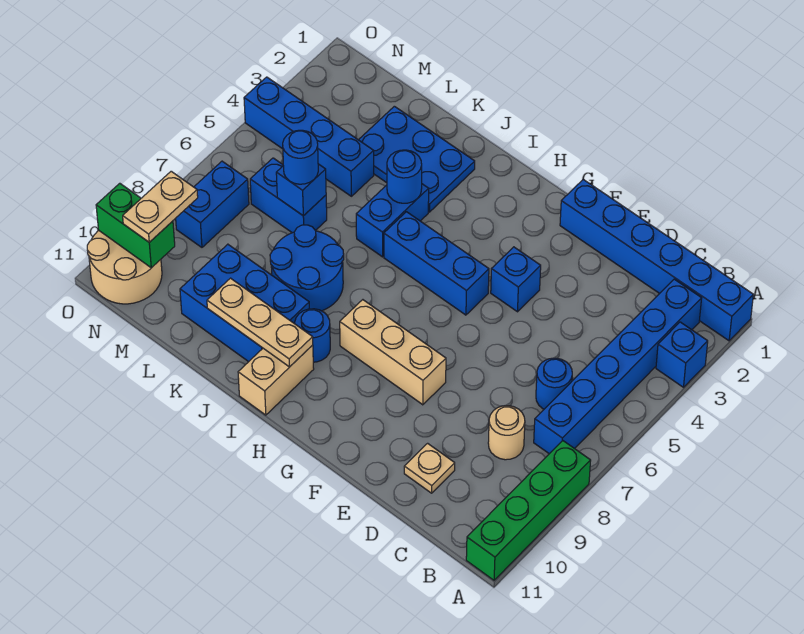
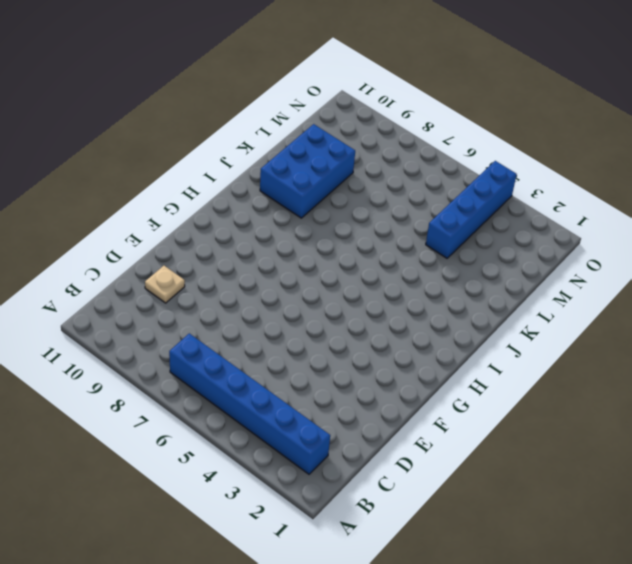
none -> blue brick A1:F1 level 1
none -> blue brick A3 level 1
none -> green brick A8:A11 level 1

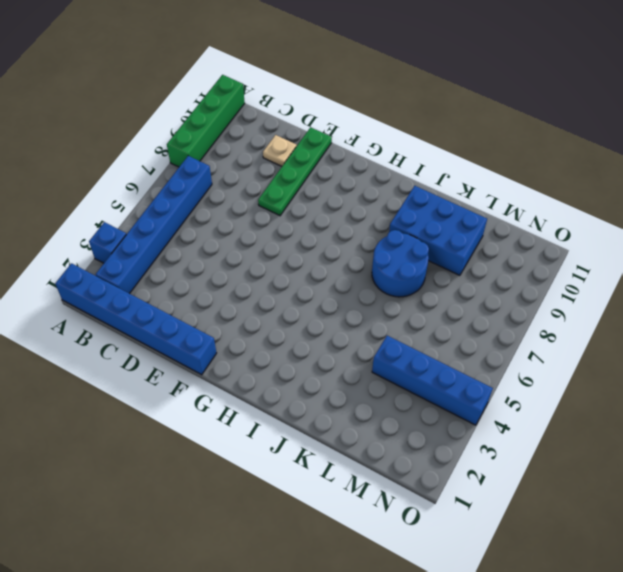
green plate E8:E11 level 1 -> none
none -> blue round brick C6 level 1
none -> tan round brick C8 level 1
none -> blue brick F4 level 1

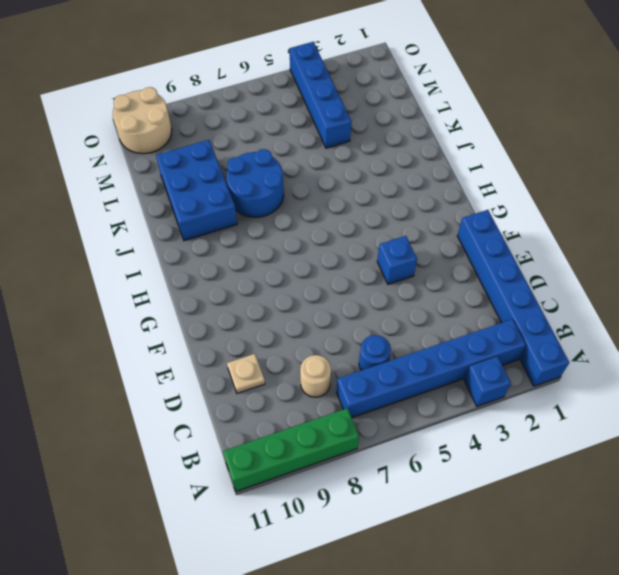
none -> tan brick F8:H8 level 1
none -> blue brick G5:I5 level 1
none -> blue round brick I9 level 1

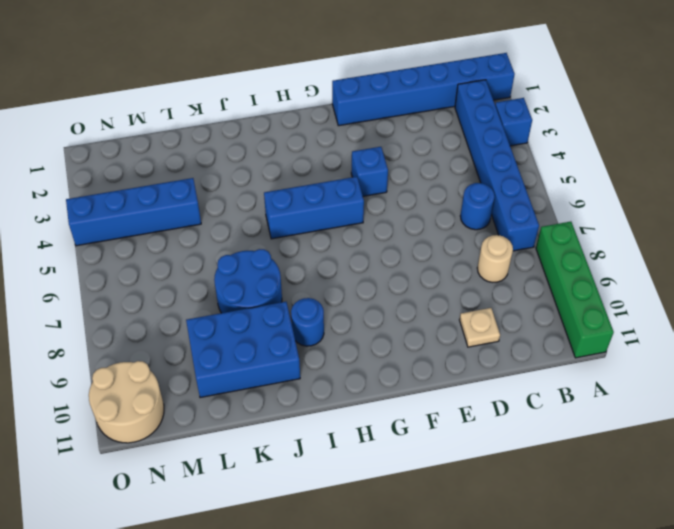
none -> tan brick F8:H8 level 1
none -> tan brick I10:I11 level 1
none -> blue plate J2:L3 level 1

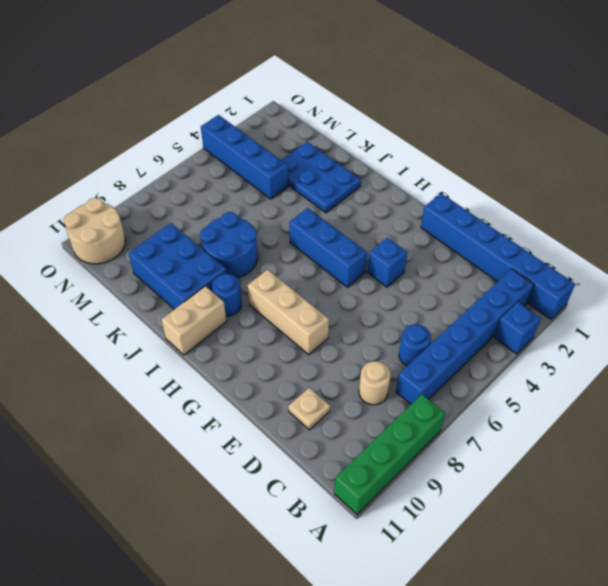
none -> blue brick J4:J5 level 1
none -> blue brick L6:M6 level 1
none -> blue brick N7:N8 level 1

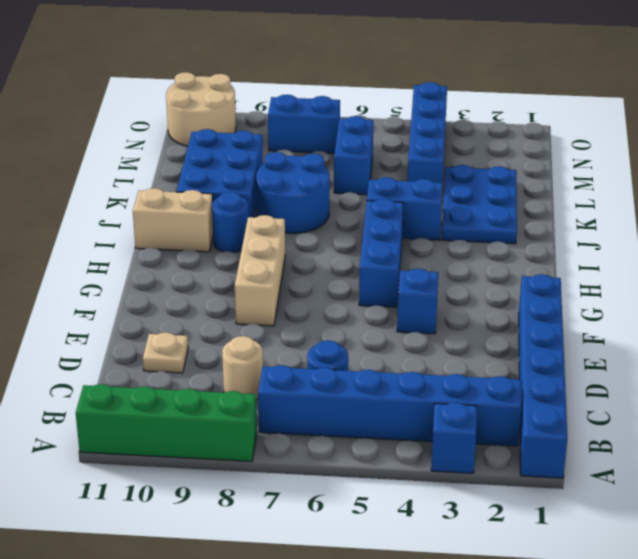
none -> tan plate I10:K10 level 2
none -> blue round brick J4 level 2
none -> blue brick L6 level 2

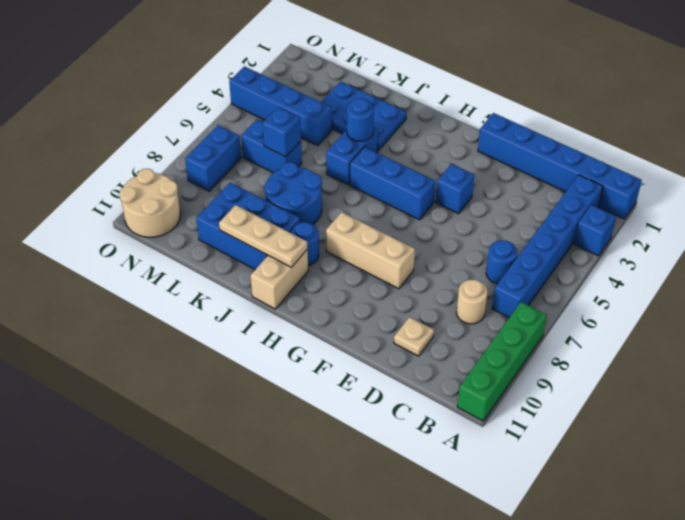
none -> green brick N10:O10 level 2
none -> blue round brick L6 level 3
none -> tan plate N9:N10 level 3

